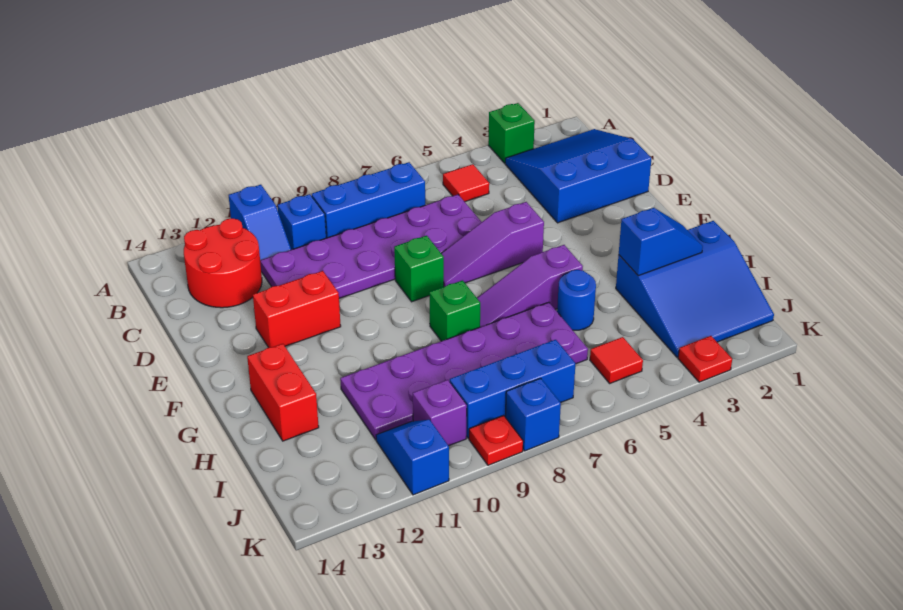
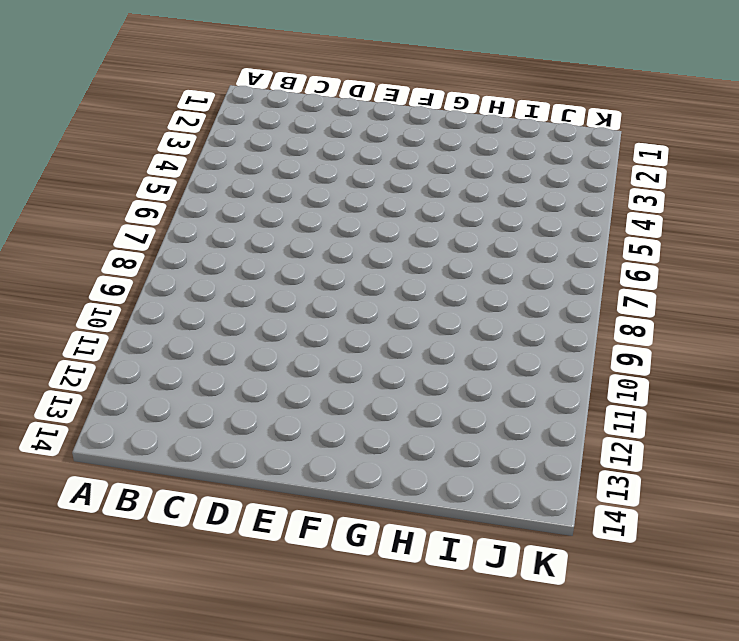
none -> green brick A3 level 1
none -> blue slope A11:B11 level 1 top A
none -> blue slope B1:D3 level 1 top D

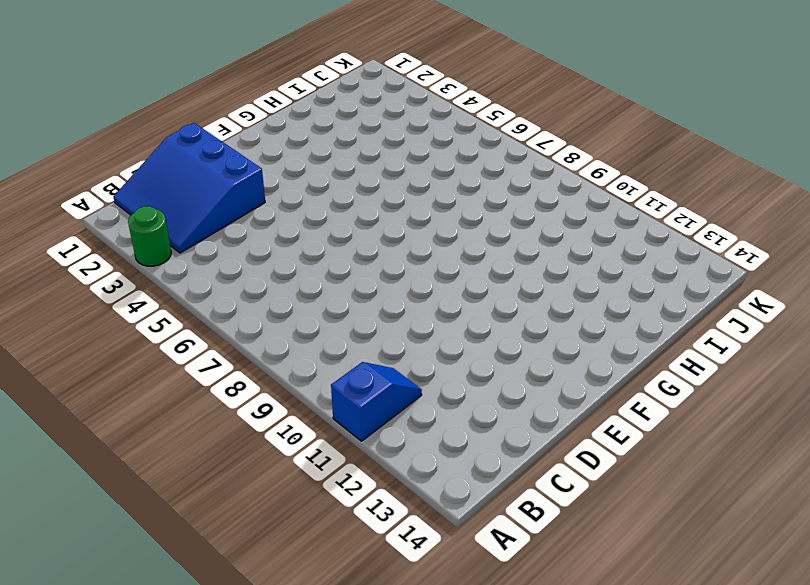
green round brick A3 level 1 -> green brick A3 level 1
none -> red tile B5 level 1
none -> blue brick B7:B9 level 1
none -> blue brick B10 level 1

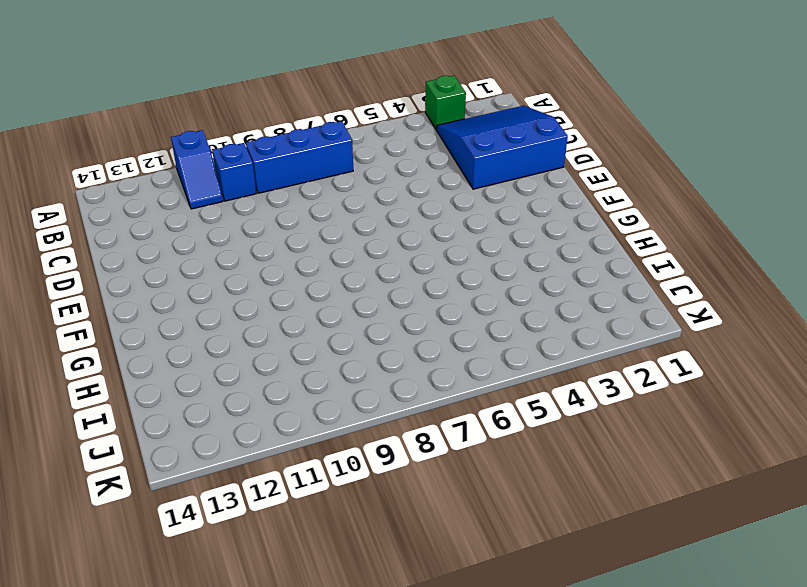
none -> red tile B5 level 1
none -> red round brick B12:C13 level 1
none -> purple plate C6:D11 level 1

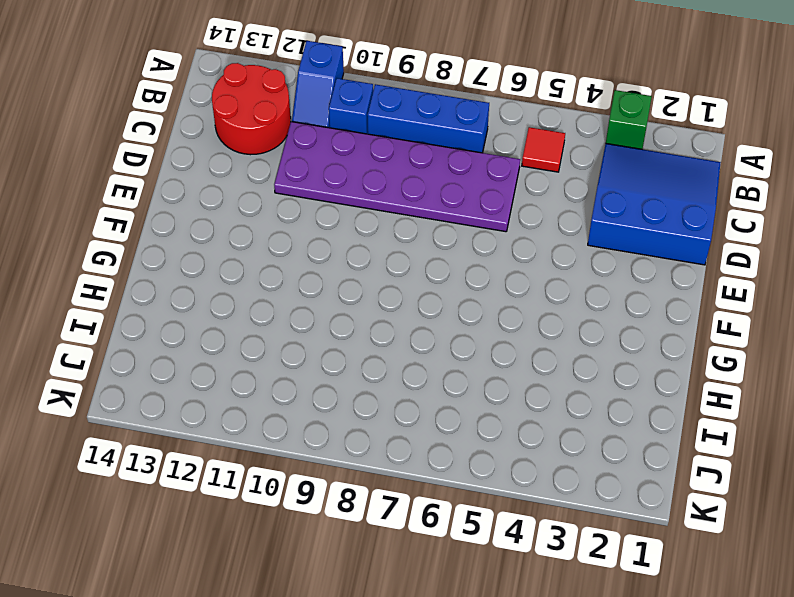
none -> purple slope E5:E7 level 1 top 5
none -> green brick E8 level 1
none -> red brick E11:E12 level 1

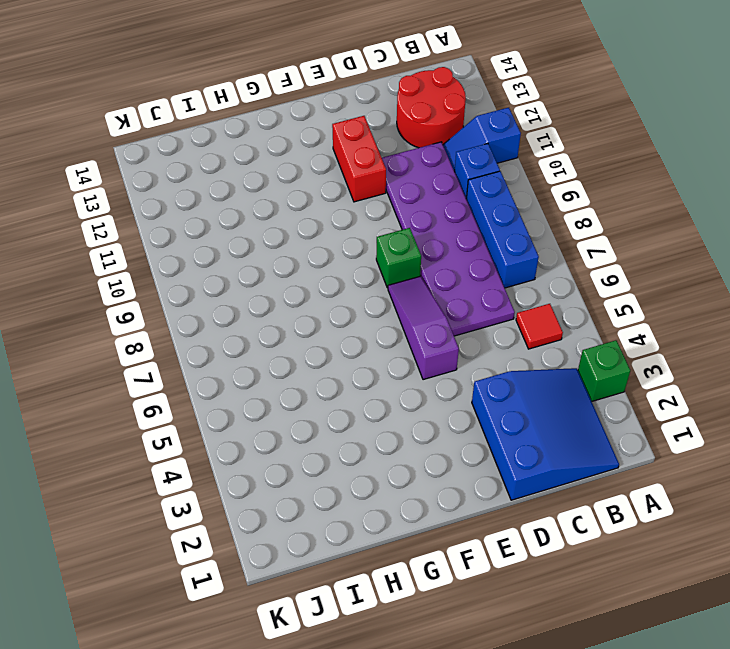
none -> purple slope G5:G7 level 1 top 5
none -> green brick G8 level 1
none -> red brick G13:H13 level 1

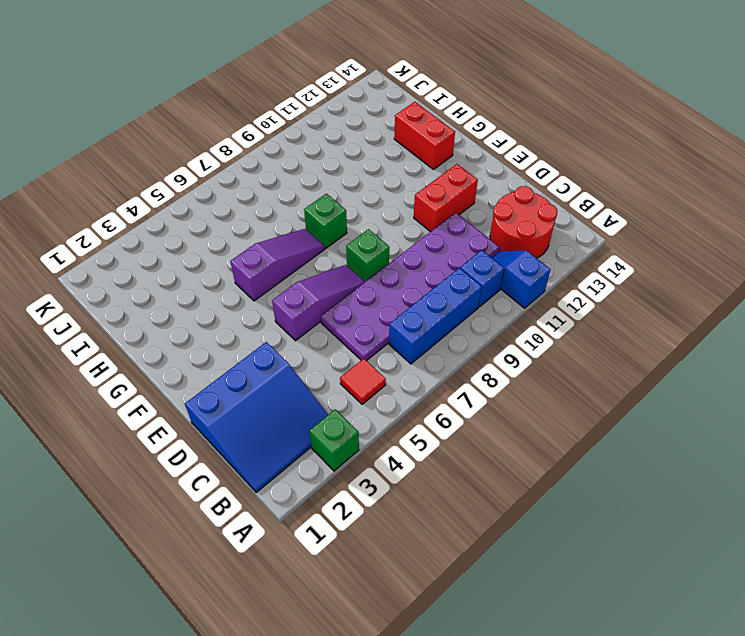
none -> blue slope H1:J3 level 1 top H
none -> blue round brick H5 level 1
none -> purple plate H6:I11 level 1

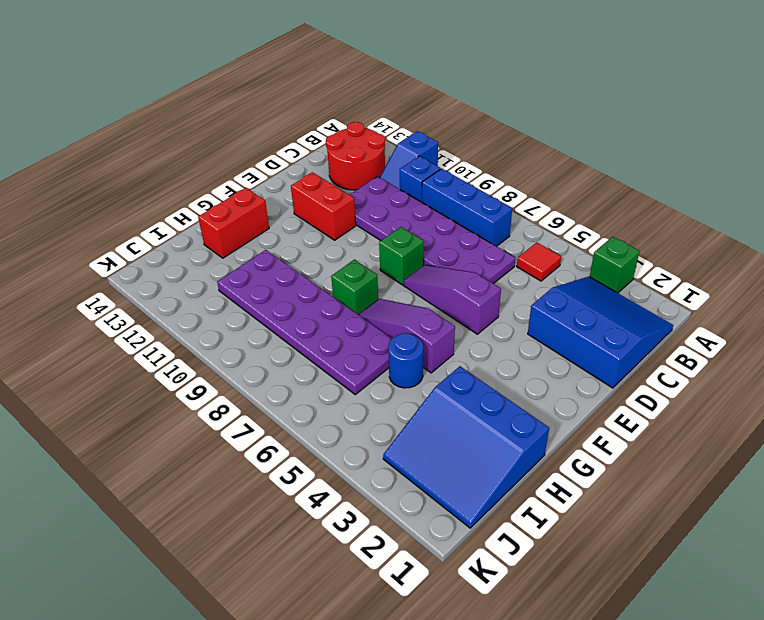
none -> red tile J5 level 1
none -> blue brick J7:J9 level 1
none -> purple brick J10 level 1

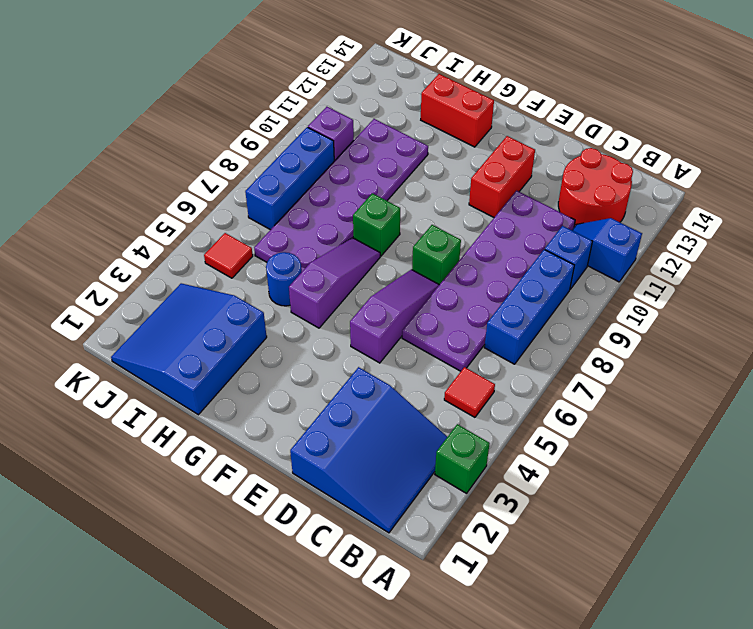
none -> blue slope J11:K11 level 1 top K
none -> red plate K3 level 1
none -> blue brick K8 level 1

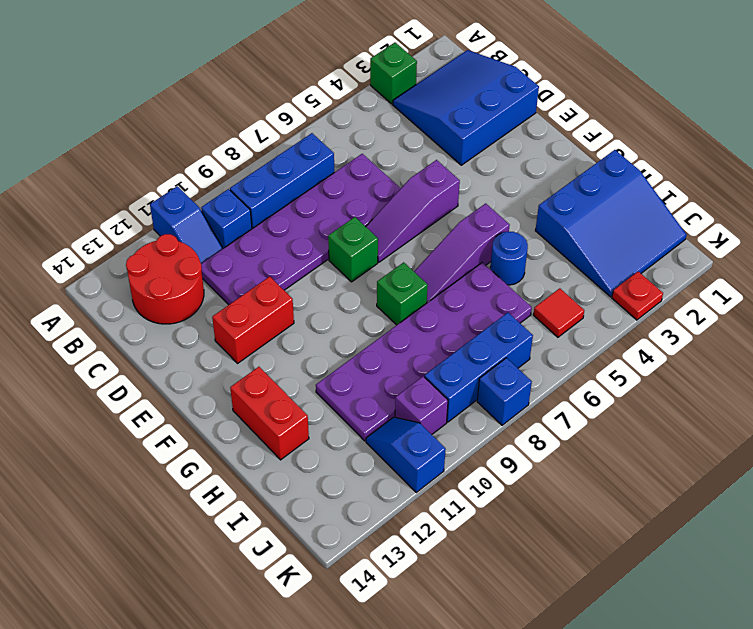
none -> red tile B5 level 1
none -> red plate K9 level 1
none -> blue slope H2:H3 level 2 top 3

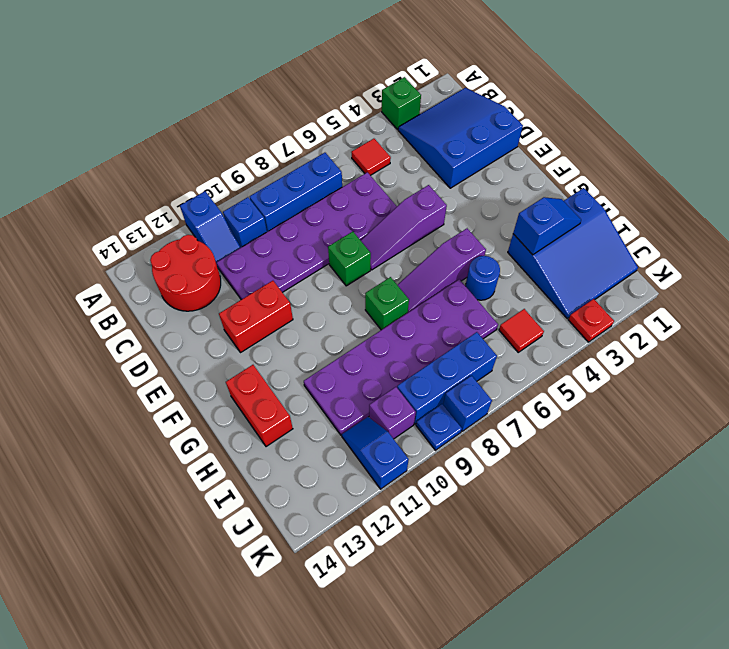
blue plate K9 level 1 -> red plate K9 level 1

